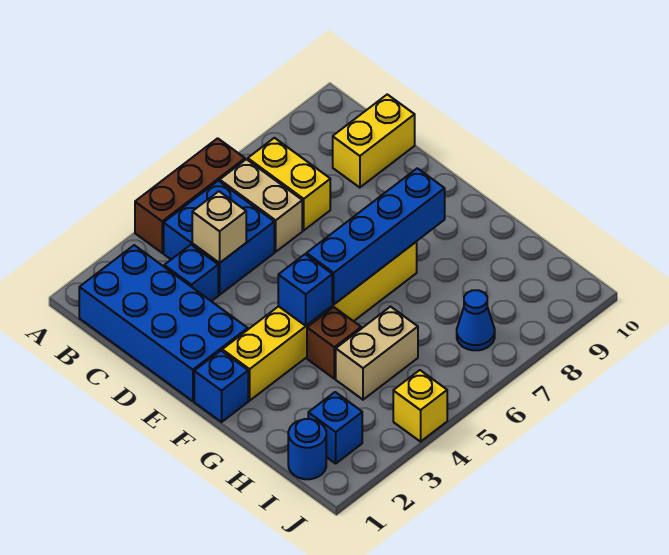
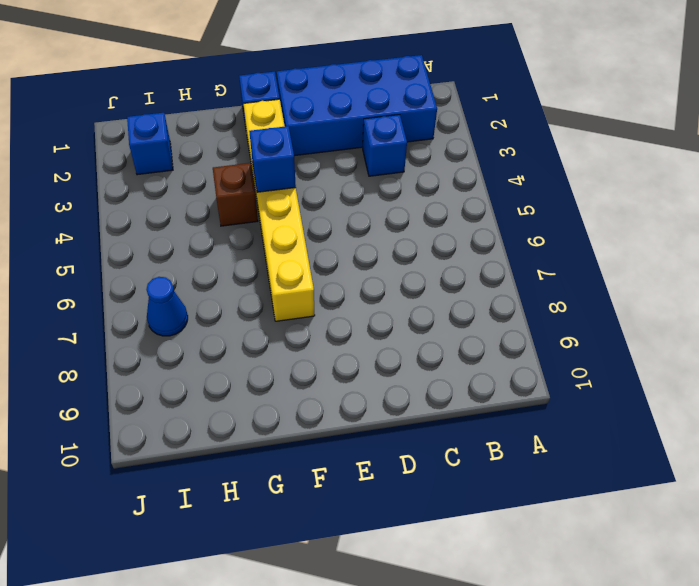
none -> brown brick A4:A6 level 1
none -> blue brick B4:C5 level 1
none -> tan brick B6:C6 level 1

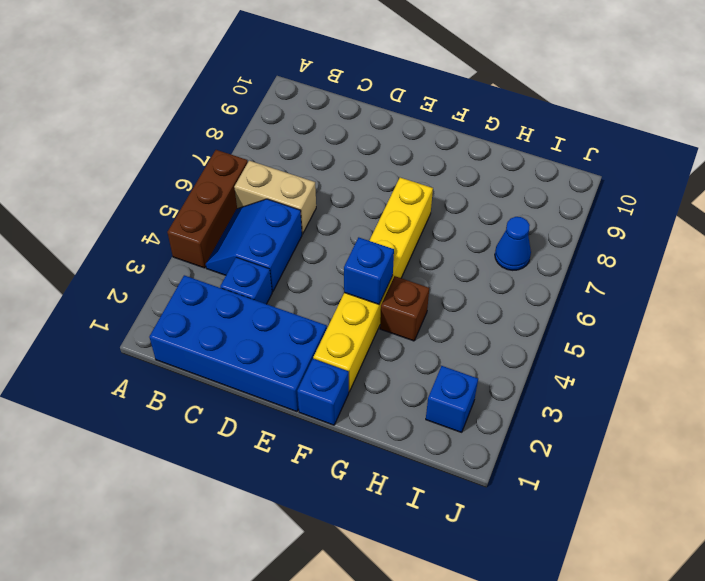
blue slope B4:C5 level 1 top C -> blue brick B4:C5 level 1
none -> yellow brick B7:C7 level 1
none -> yellow brick C9:C10 level 1
none -> tan brick H4:H5 level 1

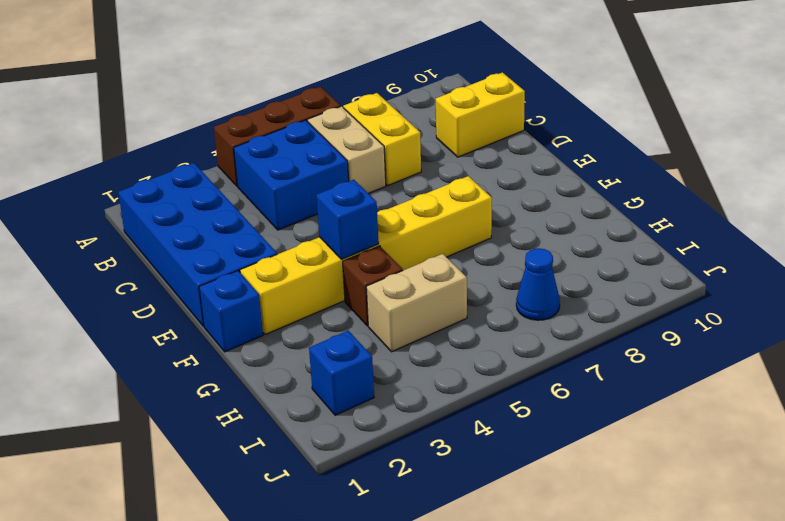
none -> blue brick C3 level 1
none -> blue round brick I1 level 1
none -> yellow brick J4 level 1

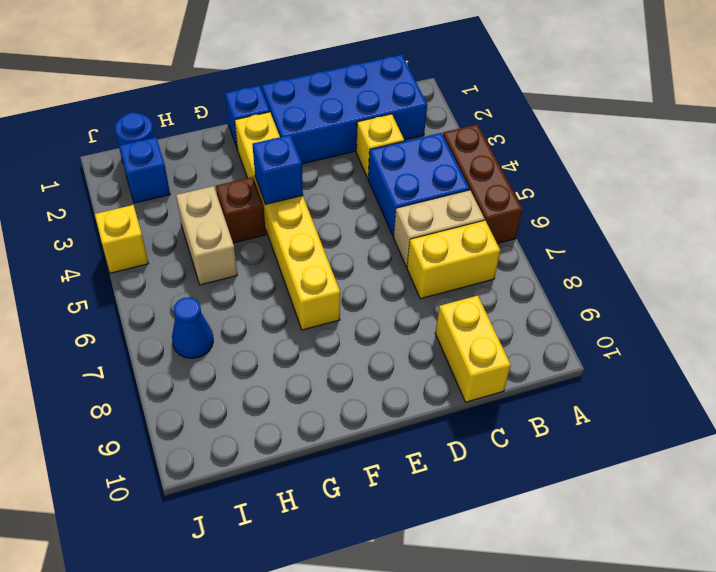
yellow brick C3 level 1 -> blue brick C3 level 1
none -> tan brick C4 level 2
none -> blue brick F5:F8 level 2

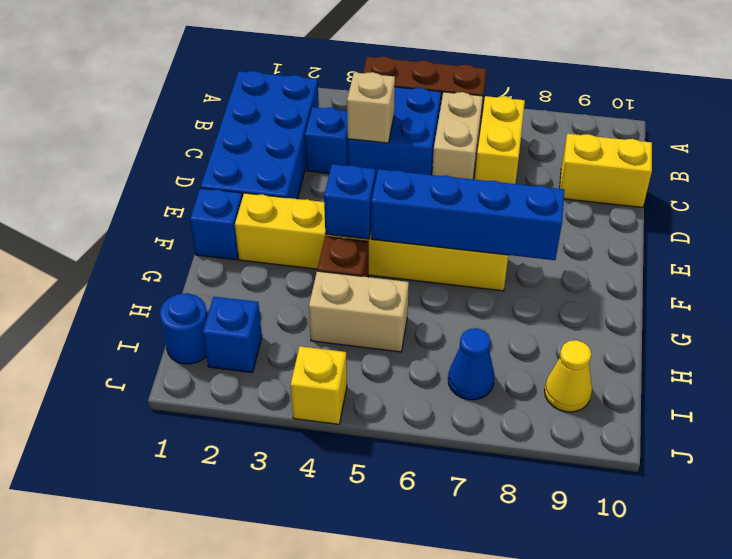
yellow cone I9 level 1 -> none

